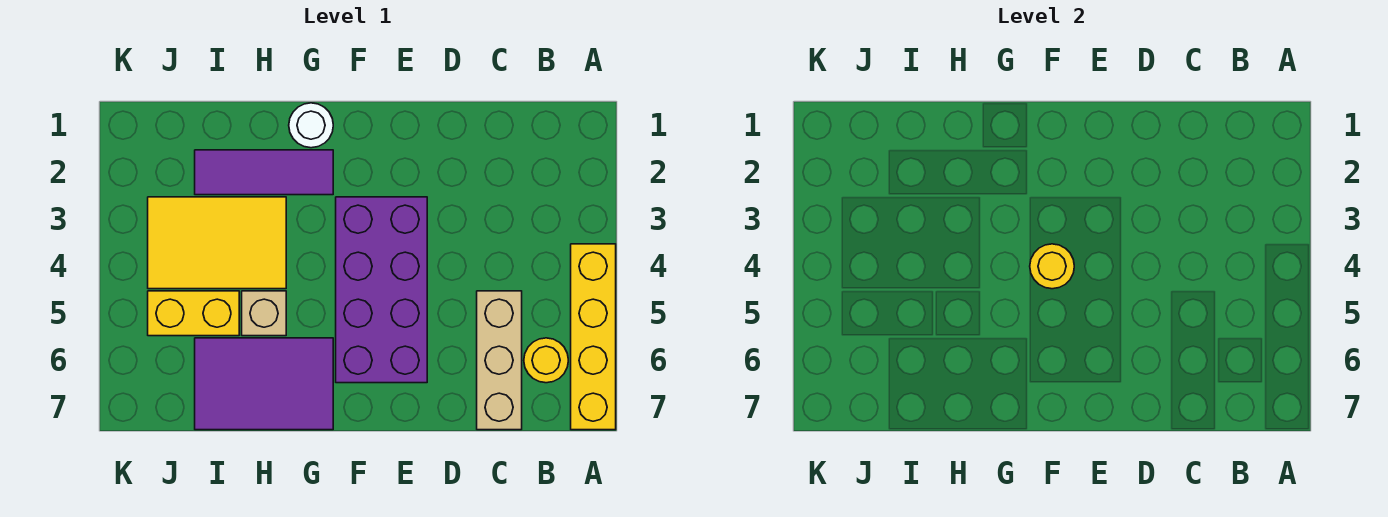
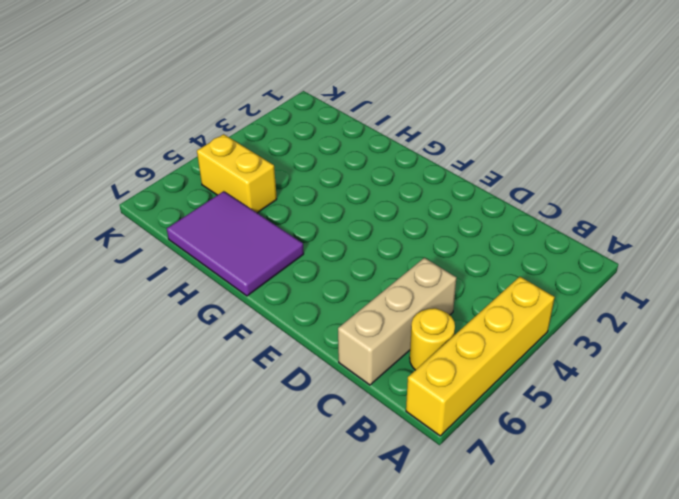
none -> purple brick E3:F6 level 1
none -> white round brick G1 level 1

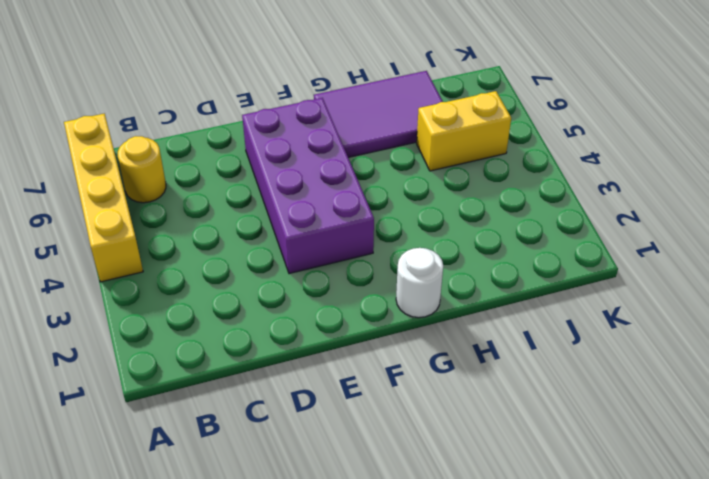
none -> tan brick C5:C7 level 1
none -> purple tile G2:I2 level 1

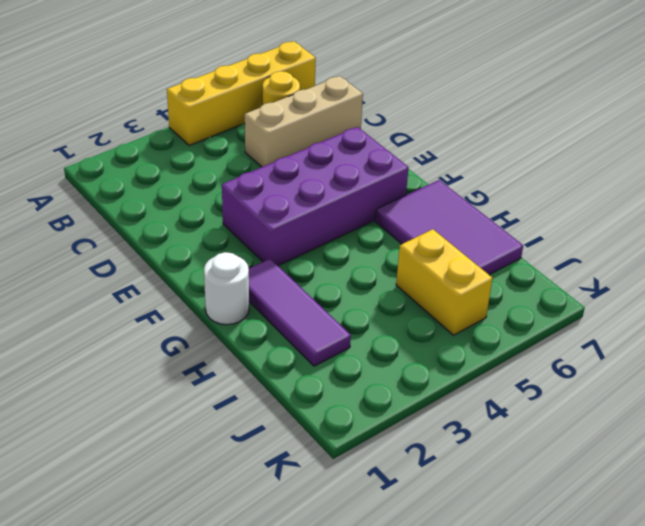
none -> yellow tile H3:J4 level 1
none -> tan brick H5 level 1

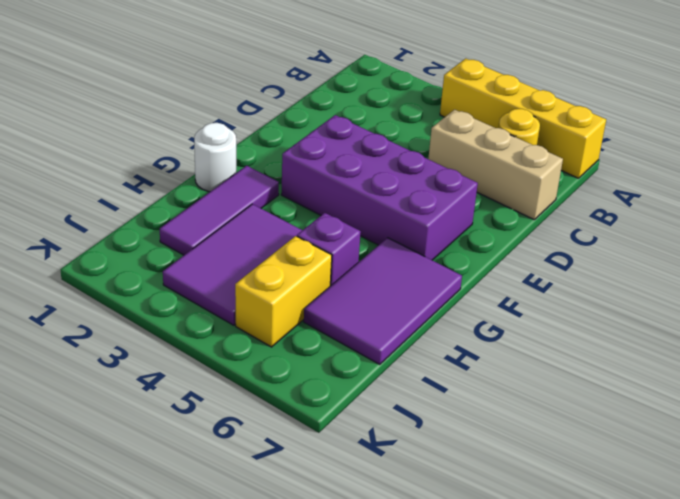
purple tile H3:J4 level 1 -> yellow tile H3:J4 level 1
purple brick H5 level 1 -> tan brick H5 level 1
none -> yellow round brick F4 level 2

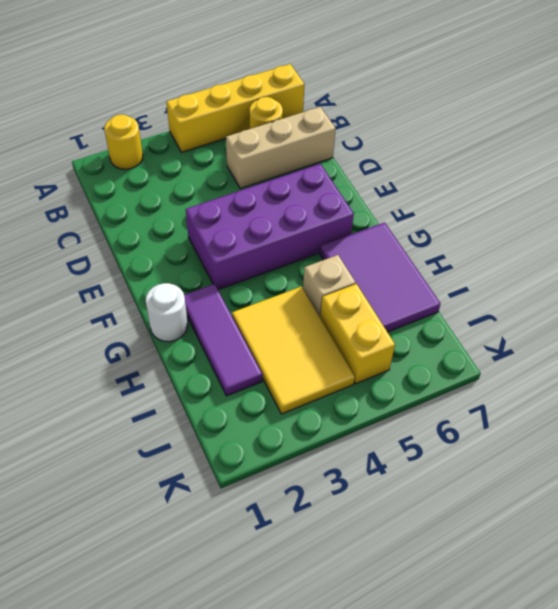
yellow round brick A2 level 1 -> yellow round brick F4 level 2

